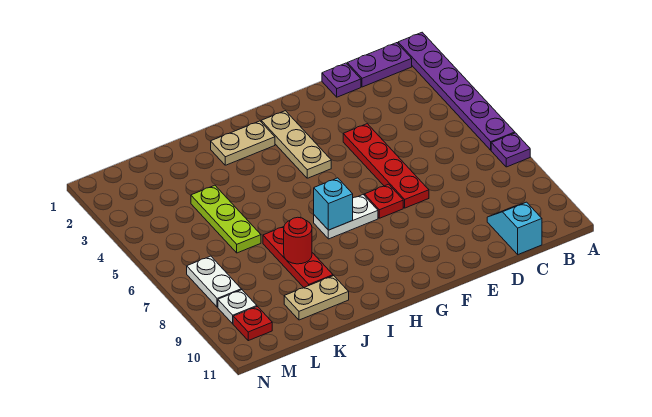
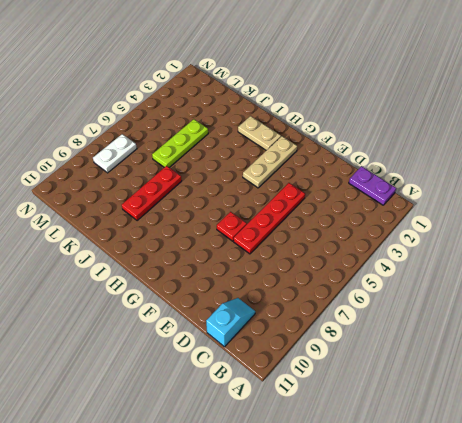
none -> purple plate A1:A6 level 1
none -> purple plate A7 level 1
none -> purple plate D1 level 1

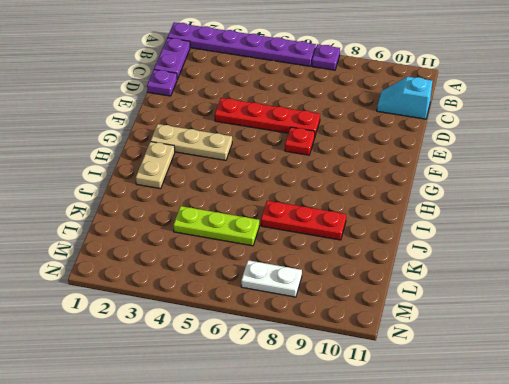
none -> white plate G7:H7 level 1
none -> tan plate J10:K10 level 1
none -> white plate M9 level 1

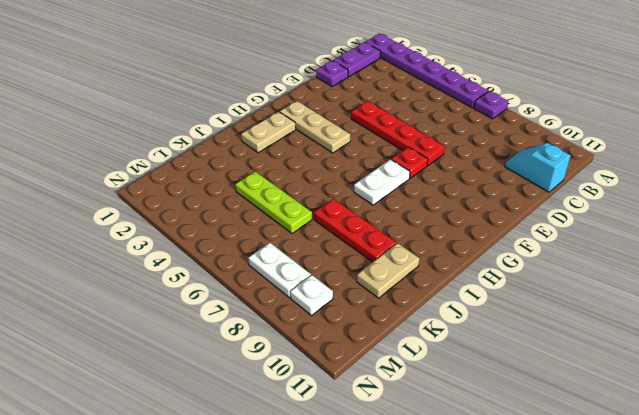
none -> red plate M10 level 1
none -> cyan brick H7 level 2
none -> red round brick J8 level 2

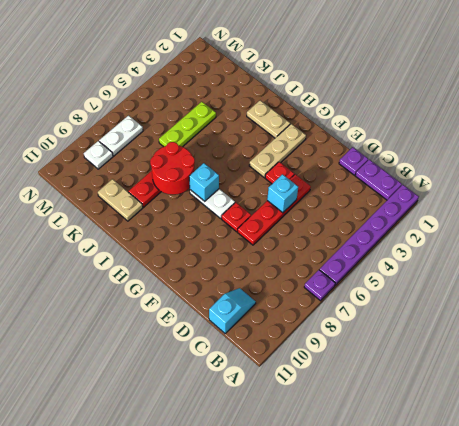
cyan brick E5 level 2 -> none
red plate F4 level 1 -> red plate M10 level 1
red round brick I7:J8 level 2 -> red round brick J8 level 2

